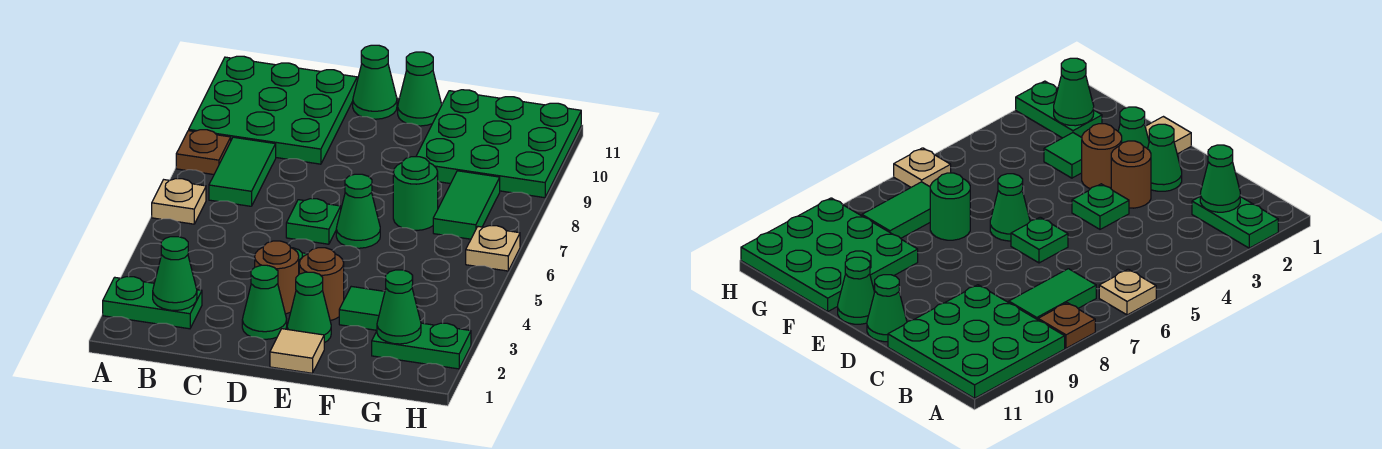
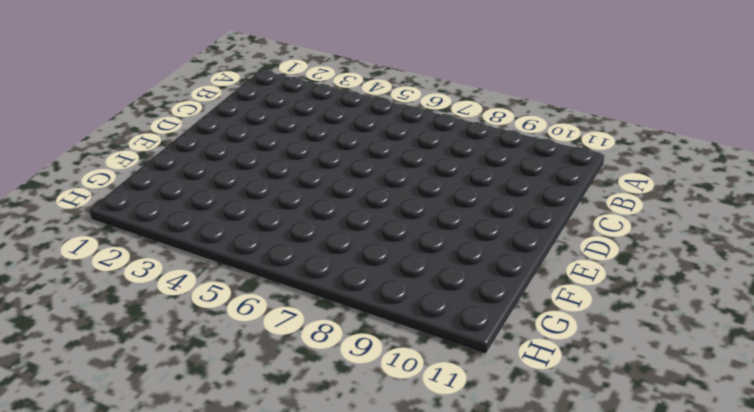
none -> green plate A2:B2 level 1
none -> tan plate A6 level 1
none -> brown plate A8 level 1

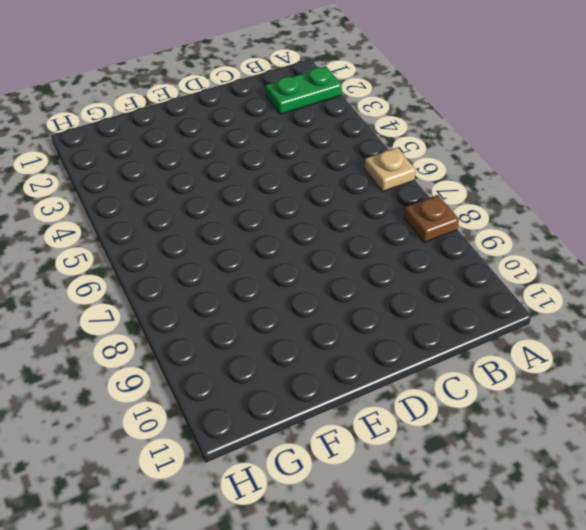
none -> green plate A9:C11 level 1
none -> green tile B7:B8 level 1
none -> green cone D2 level 1

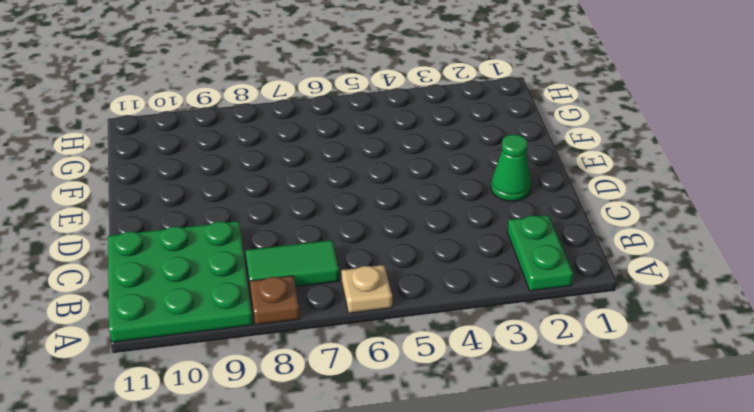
none -> brown round brick D3 level 1
none -> green plate D4 level 1
none -> green plate D6 level 1

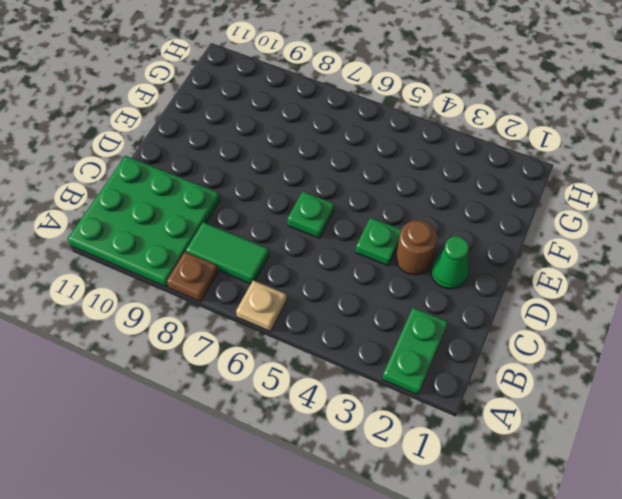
none -> green cone D11 level 1
none -> tan tile E1 level 1
none -> green cone E2 level 1

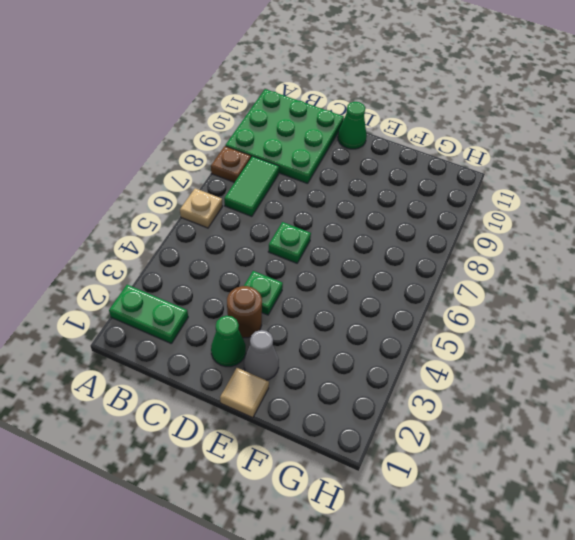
grey cone E2 level 1 -> green cone E2 level 1
none -> brown round brick E3 level 1
none -> green cone E6 level 1
none -> green cone E11 level 1

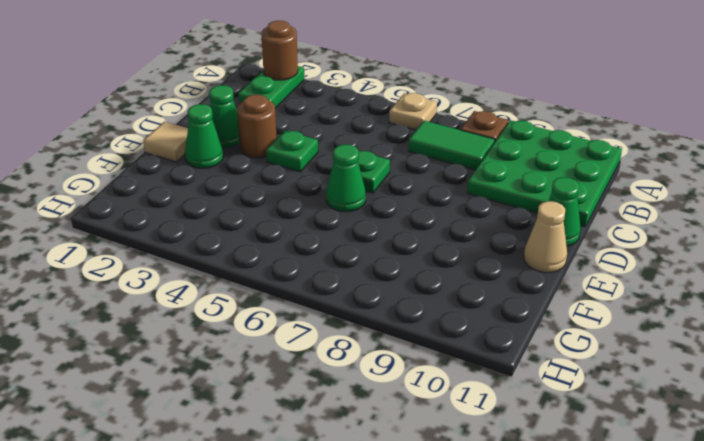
brown round brick A2 level 2 -> brown round brick E3 level 1
tan cone E11 level 1 -> green cone E11 level 1
none -> green tile F3 level 1
none -> green round brick F7 level 1
none -> green plate F9:H11 level 1

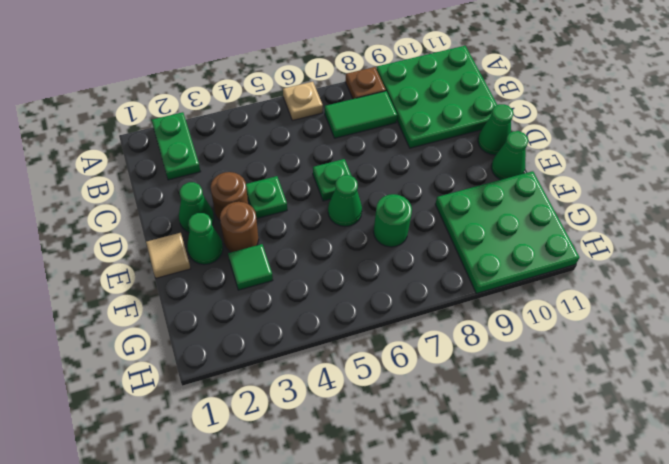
none -> green plate G2:H2 level 1
none -> green tile G7:G8 level 1
none -> tan plate H6 level 1

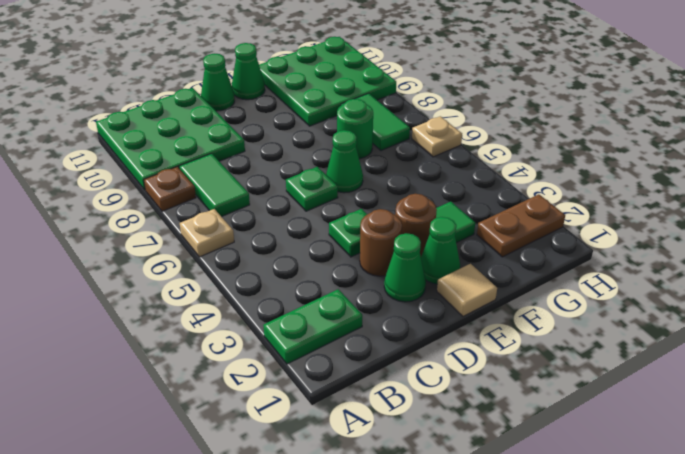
brown plate G2:H2 level 1 -> green plate G2:H2 level 1
none -> green cone B2 level 2
none -> green cone G2 level 2

